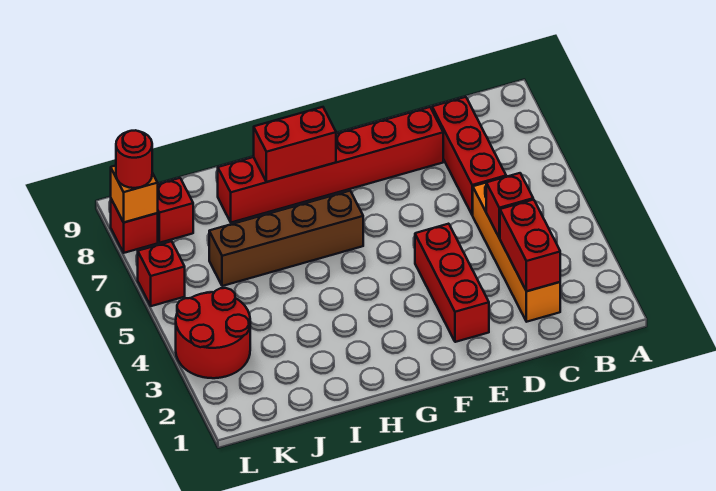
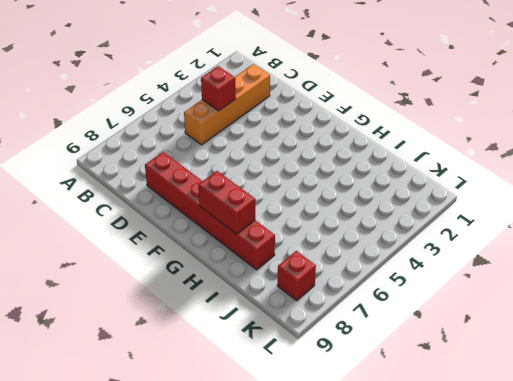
none -> red brick C6:C8 level 1
none -> red brick E2:E4 level 1
none -> brown brick G6:J6 level 1

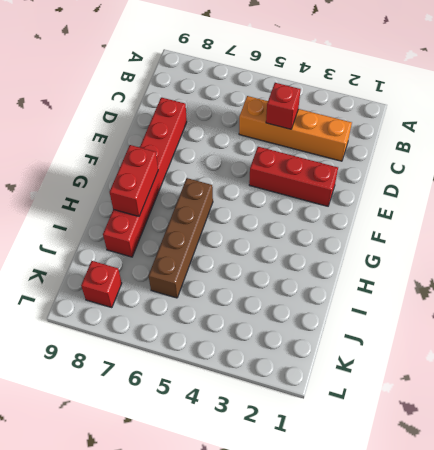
none -> red brick C6:C8 level 1
none -> red round brick K3:L4 level 1
none -> red brick L6 level 1

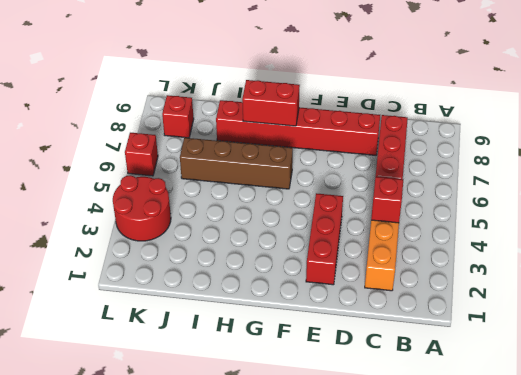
none -> red brick L8 level 1
none -> red brick C2:C3 level 2
none -> orange brick L8 level 2

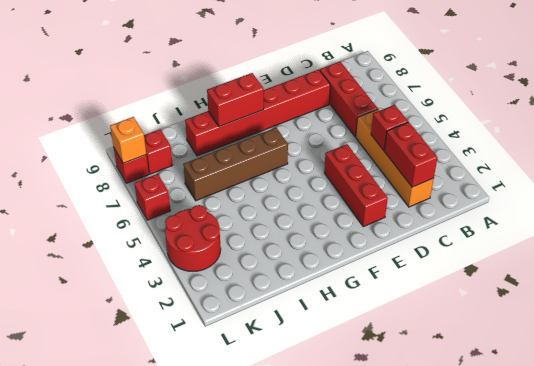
none -> red round brick L8 level 3

